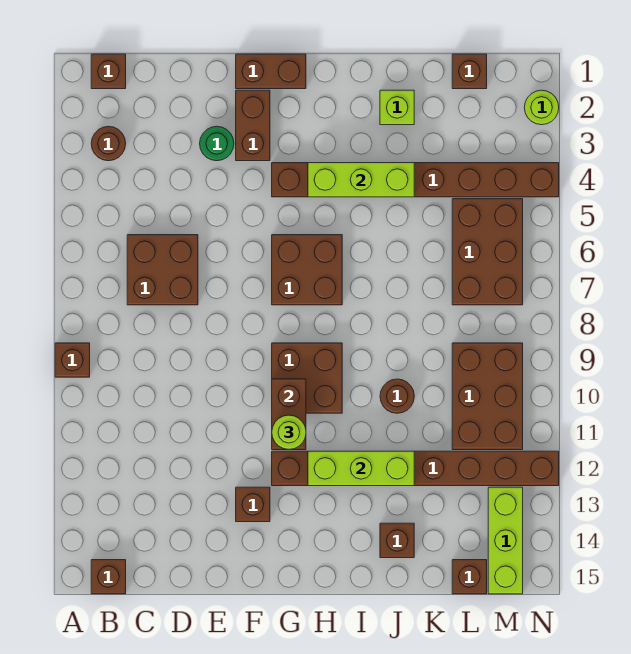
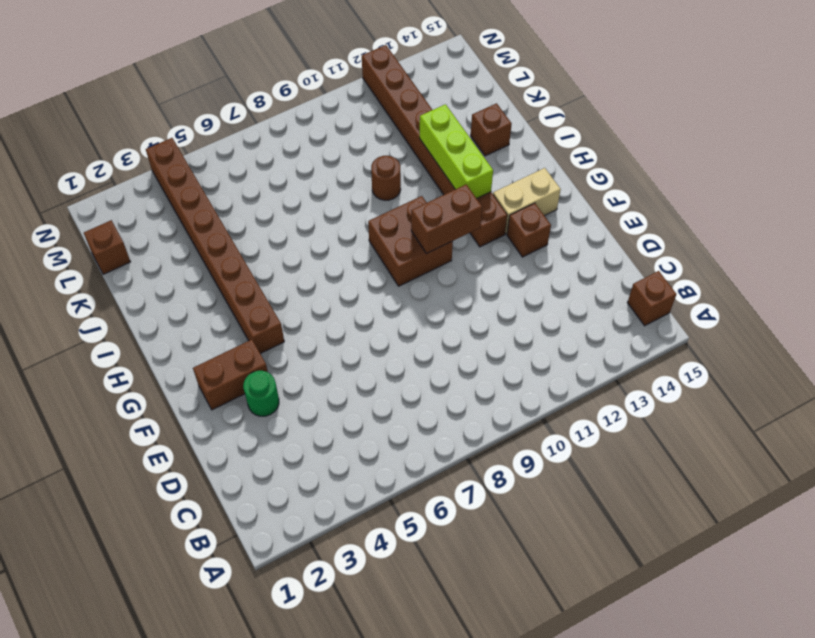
tan brick G13:G14 level 1 -> none
none -> brown brick A9 level 1
none -> brown brick B1 level 1
none -> brown round brick B3 level 1

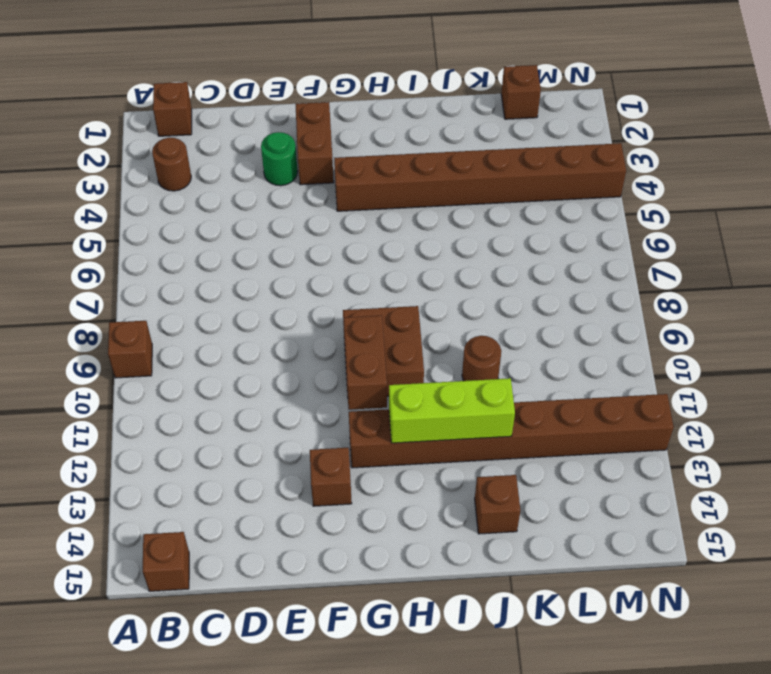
none -> brown brick C6:D7 level 1
none -> brown brick F1:G1 level 1
none -> brown brick G6:H7 level 1

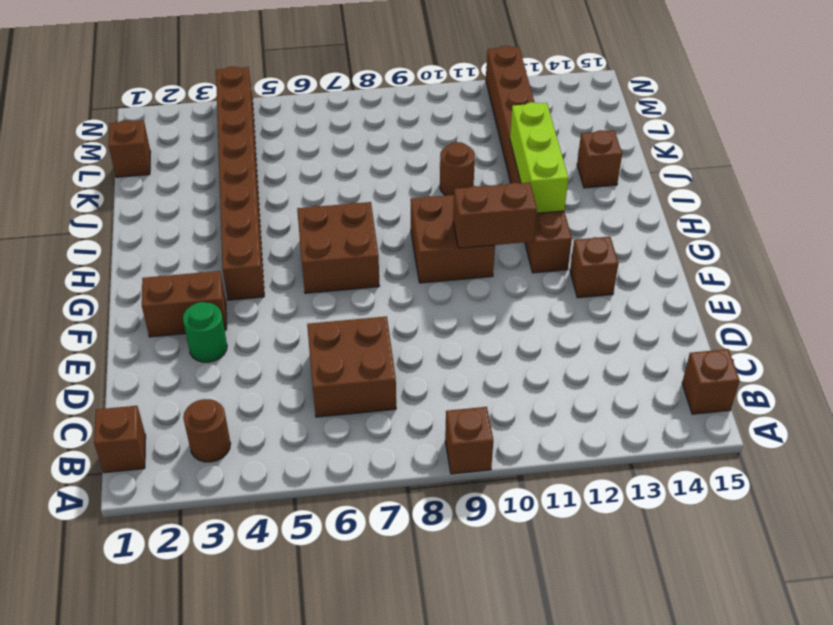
none -> brown brick F1:G1 level 1
none -> lime brick J2 level 1
none -> brown brick L5:M7 level 1

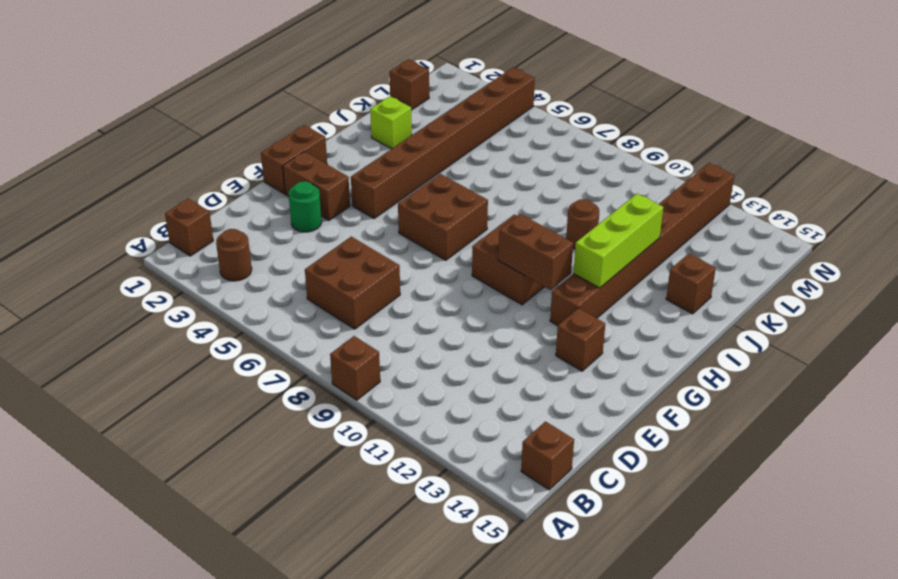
none -> brown brick L5:M7 level 1
none -> brown brick L9:M11 level 1
none -> brown brick L15 level 1

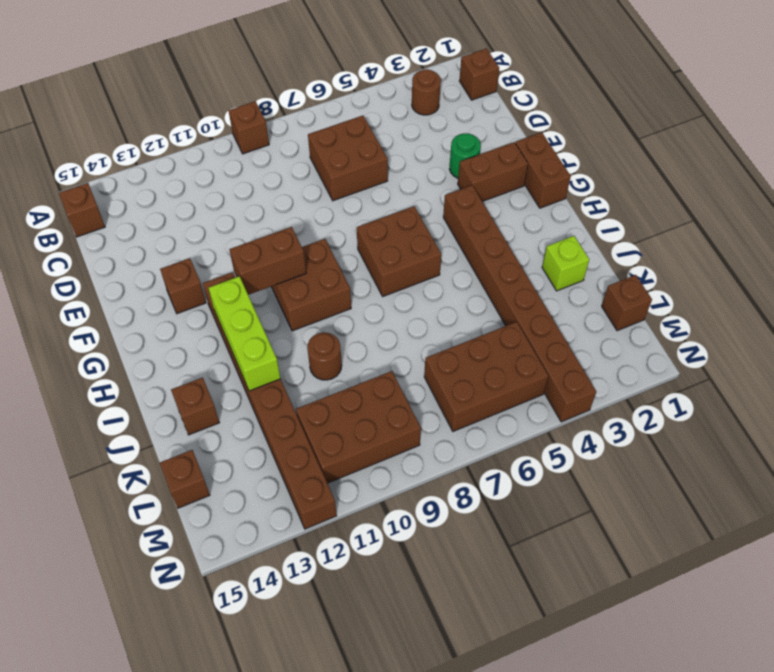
none -> lime brick M13:M15 level 1
none -> lime round brick N2 level 1
none -> lime brick H4:J4 level 2

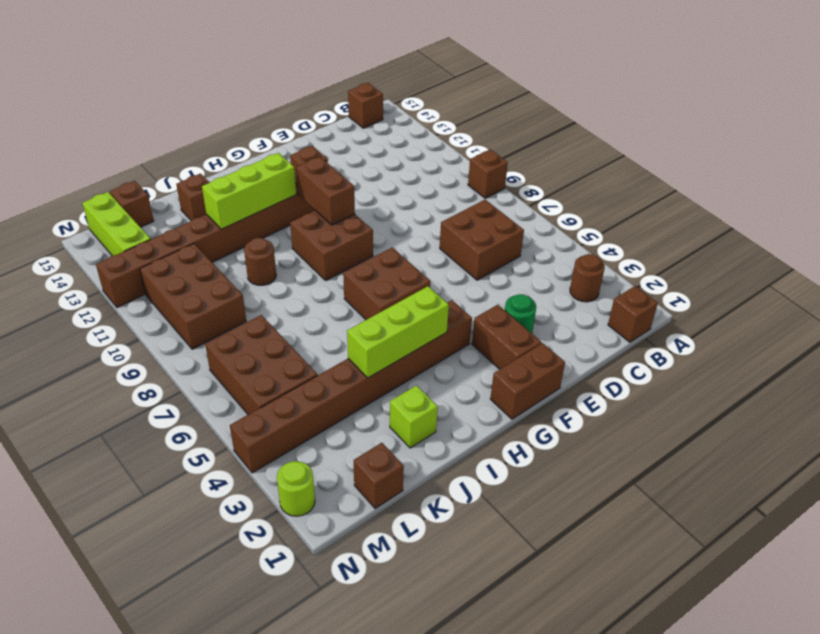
none -> lime round brick G11 level 3

